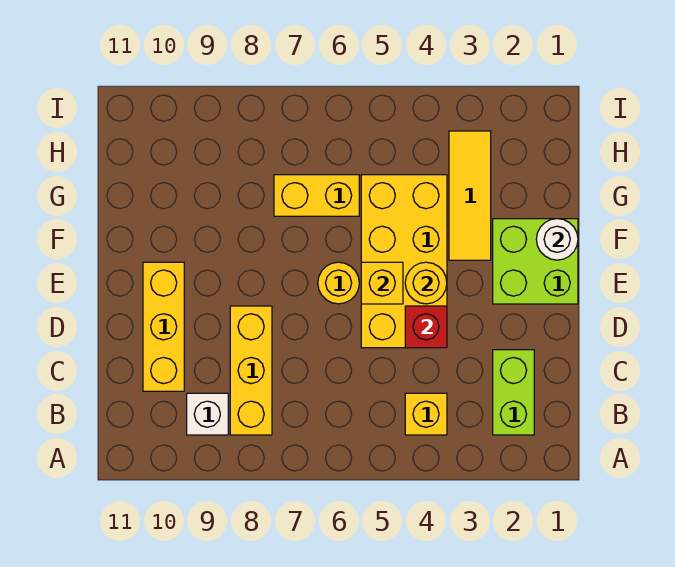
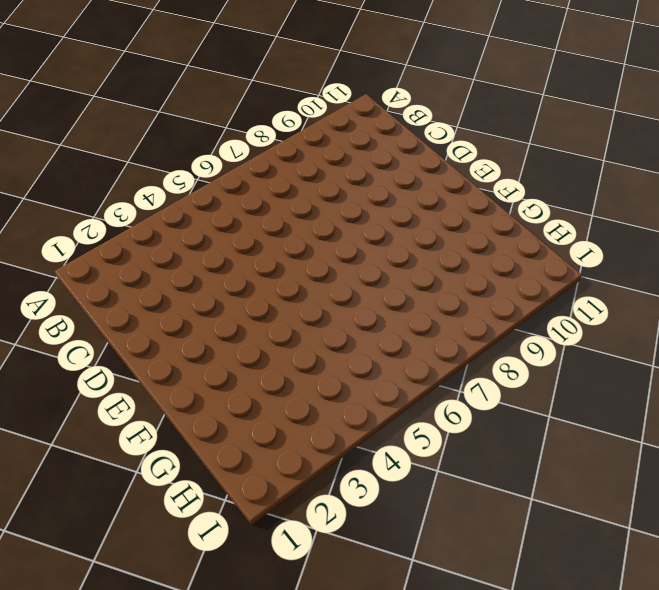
none -> lime brick B2:C2 level 1
none -> yellow brick B4 level 1
none -> yellow brick B8:D8 level 1

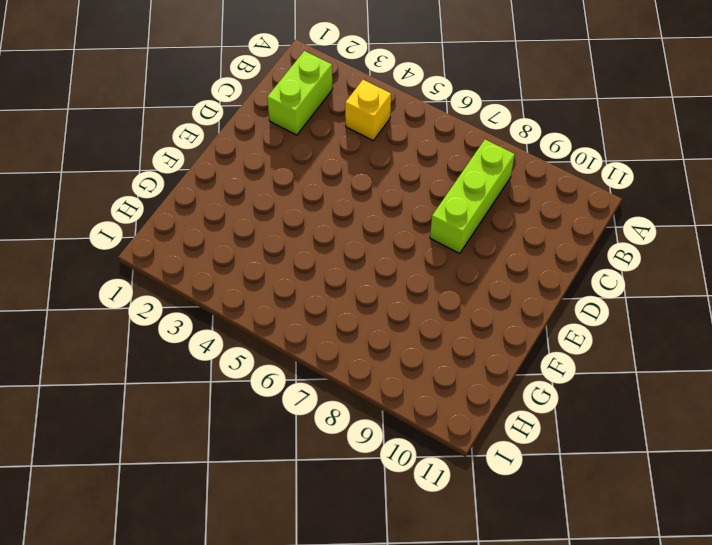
lime brick B8:D8 level 1 -> yellow brick B8:D8 level 1
none -> white brick B9 level 1
none -> yellow brick C10:E10 level 1
none -> yellow brick D4:G5 level 1

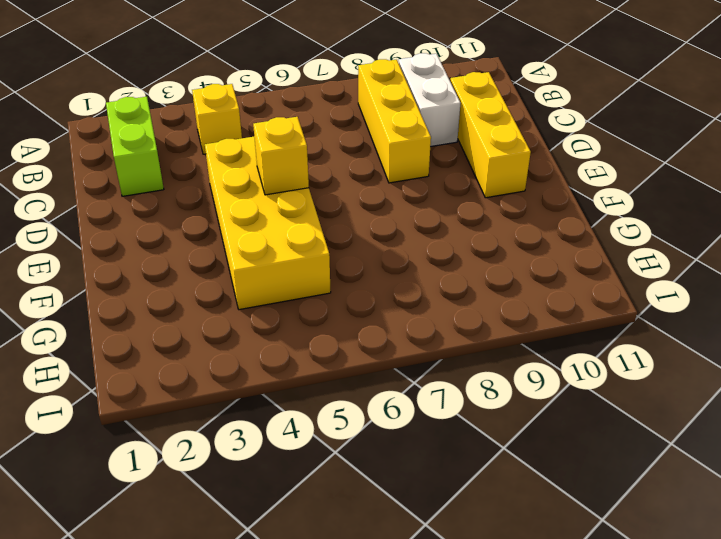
white brick B9:C9 level 1 -> white brick B9 level 1
none -> lime brick E1:F2 level 1
none -> yellow round brick E6 level 1
none -> yellow tile F3:H3 level 1

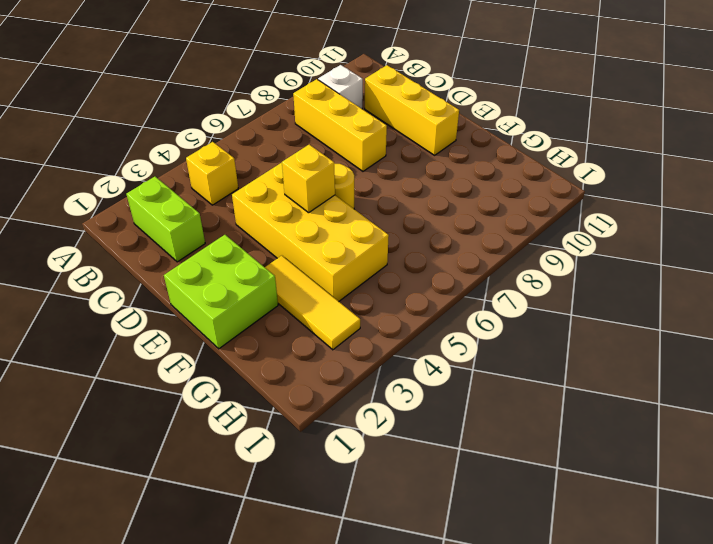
none -> yellow brick G6:G7 level 1
none -> red brick D4 level 2
none -> yellow round brick E4 level 2

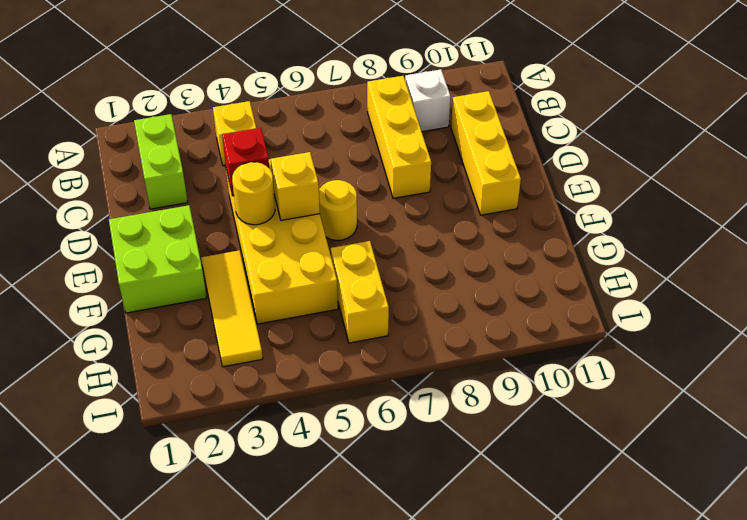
yellow brick G6:H6 level 1 -> yellow brick G6:G7 level 1
none -> white round brick F1 level 2

